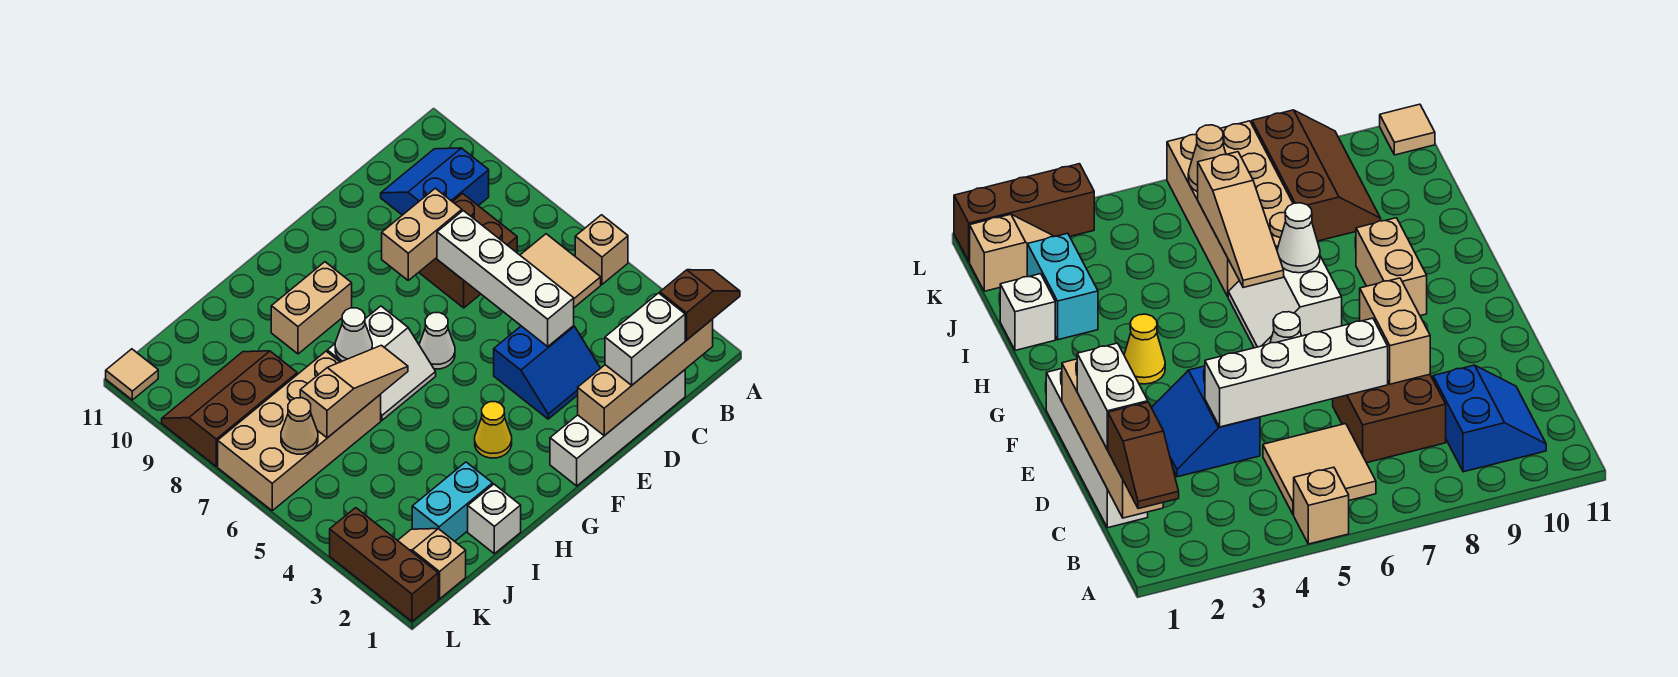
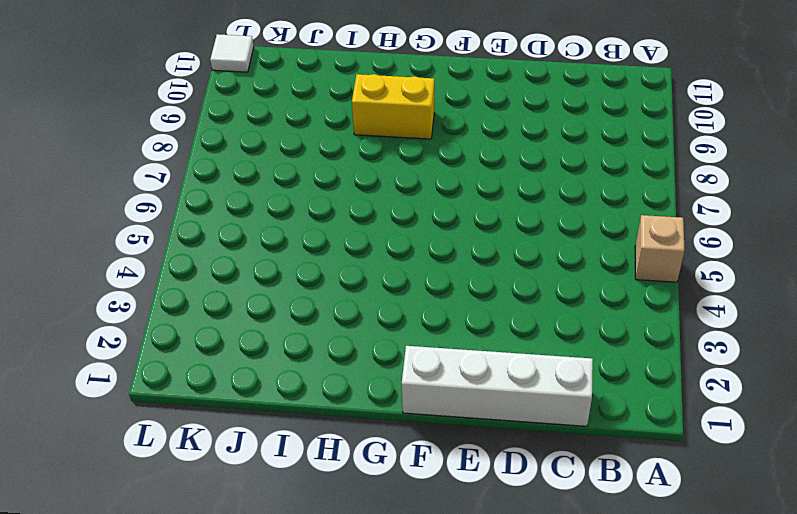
yellow brick G9:H9 level 1 -> tan brick G9:H9 level 1
white tile L11 level 1 -> tan tile L11 level 1
none -> tan tile B5:C6 level 1
none -> blue slope B9:C10 level 1 top 9
none -> brown brick C7:D8 level 1

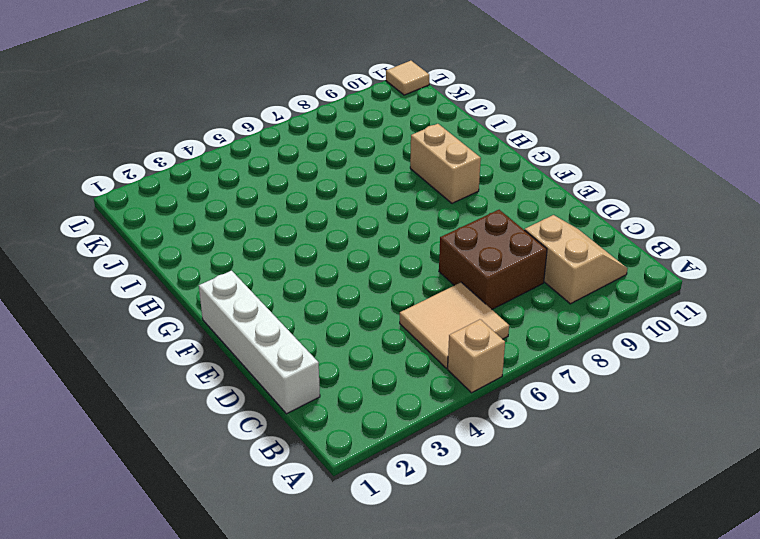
tan slope B9:C10 level 1 top 9 -> blue slope B9:C10 level 1 top 9
none -> blue slope D3:E4 level 1 top 4
none -> white cone F6 level 1
none -> yellow cone G3 level 1

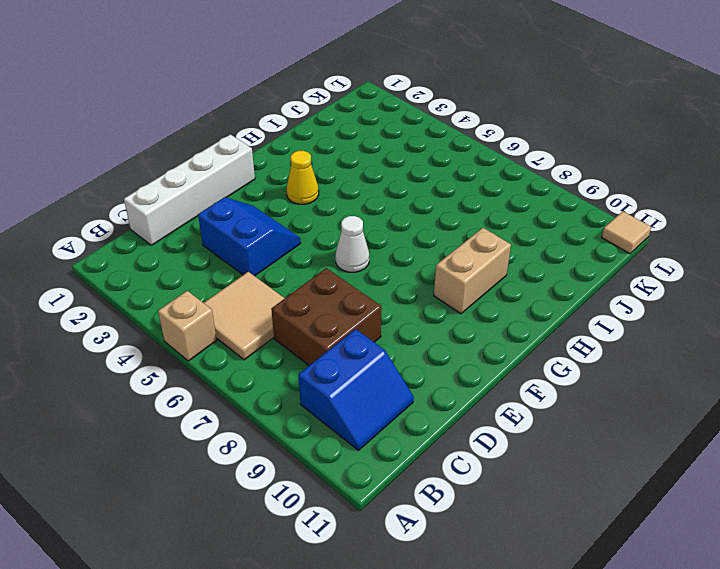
blue slope D3:E4 level 1 top D -> blue slope D3:E4 level 1 top 4
none -> white slope G6:H7 level 1 top 7
none -> white brick I1 level 1
none -> cyan brick I2:J2 level 1

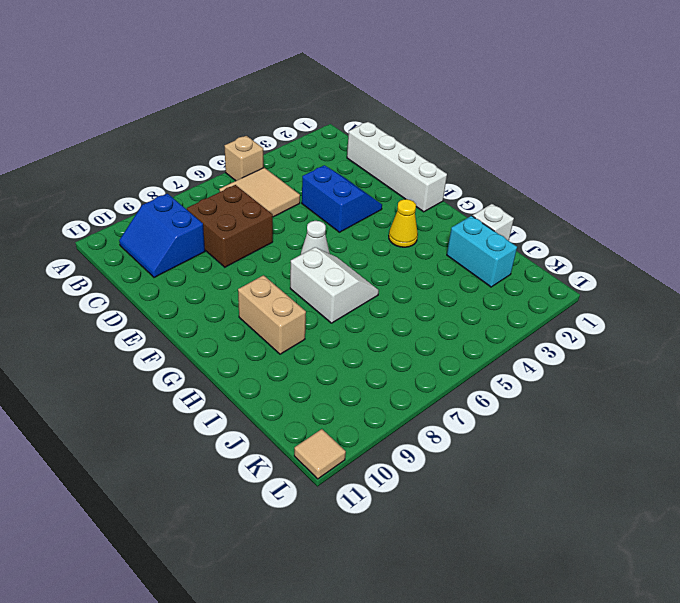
none -> tan brick I6:L7 level 1
none -> brown slope J8:L9 level 1 top 8
none -> tan slope K1:K2 level 1 top 1

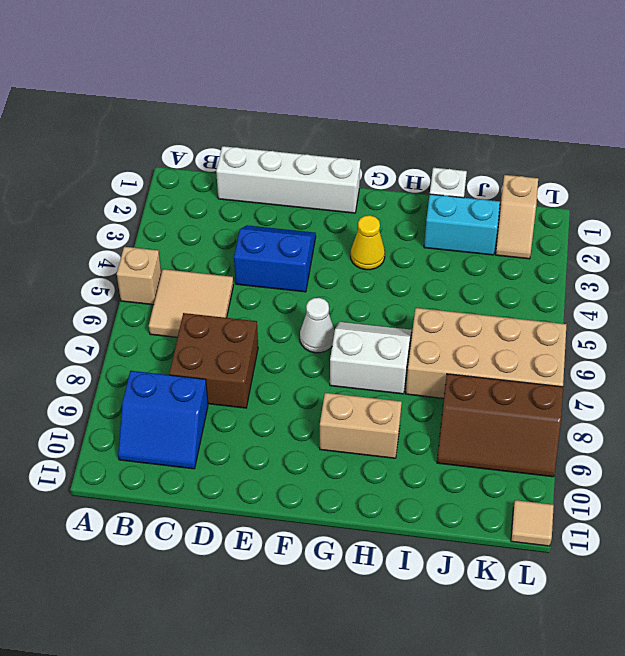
none -> brown brick L1:L3 level 1
none -> tan brick B1:E1 level 2
none -> white brick D4:D7 level 2

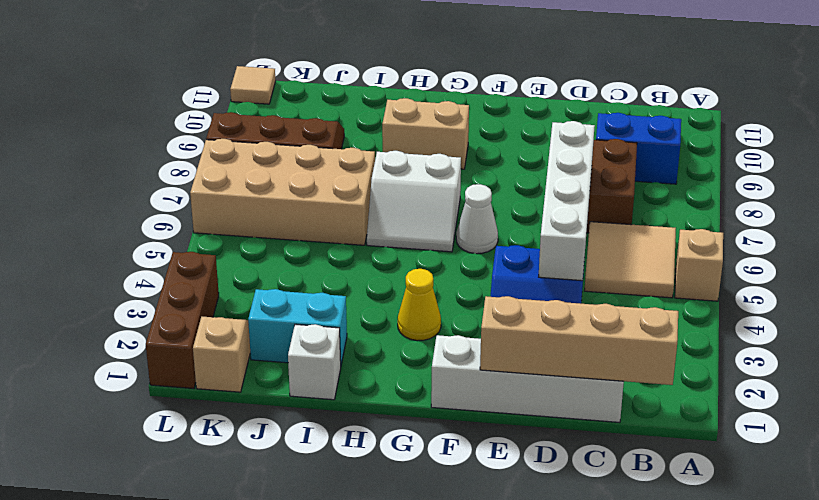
none -> tan brick D8:E8 level 2
none -> tan slope H6:J6 level 2 top J
none -> white cone H7 level 2

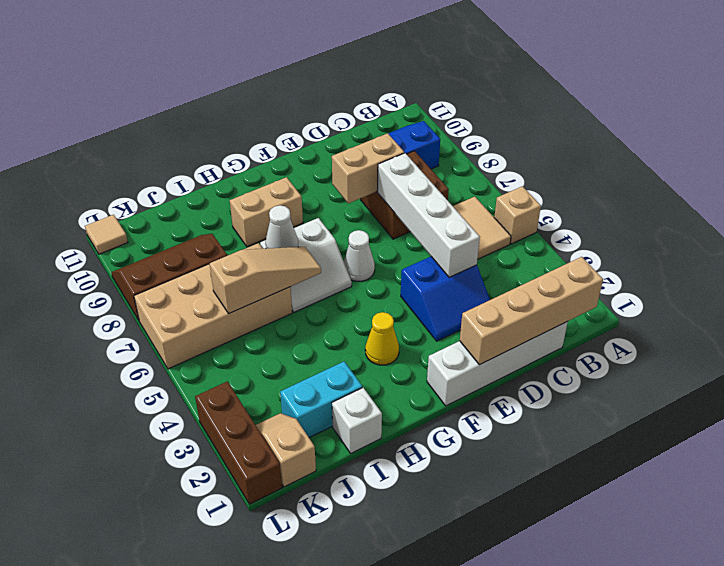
none -> tan cone K6 level 2
none -> brown slope A1:B1 level 3 top B
none -> white brick C1:D1 level 3

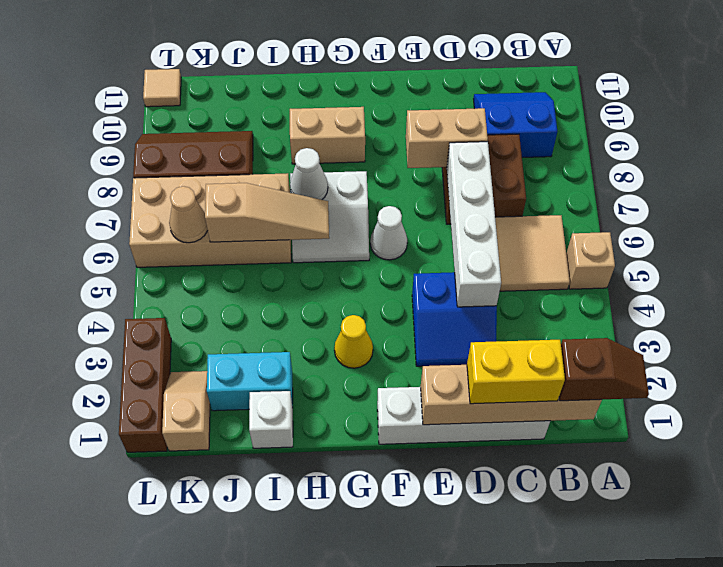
yellow brick C1:D1 level 3 -> white brick C1:D1 level 3

